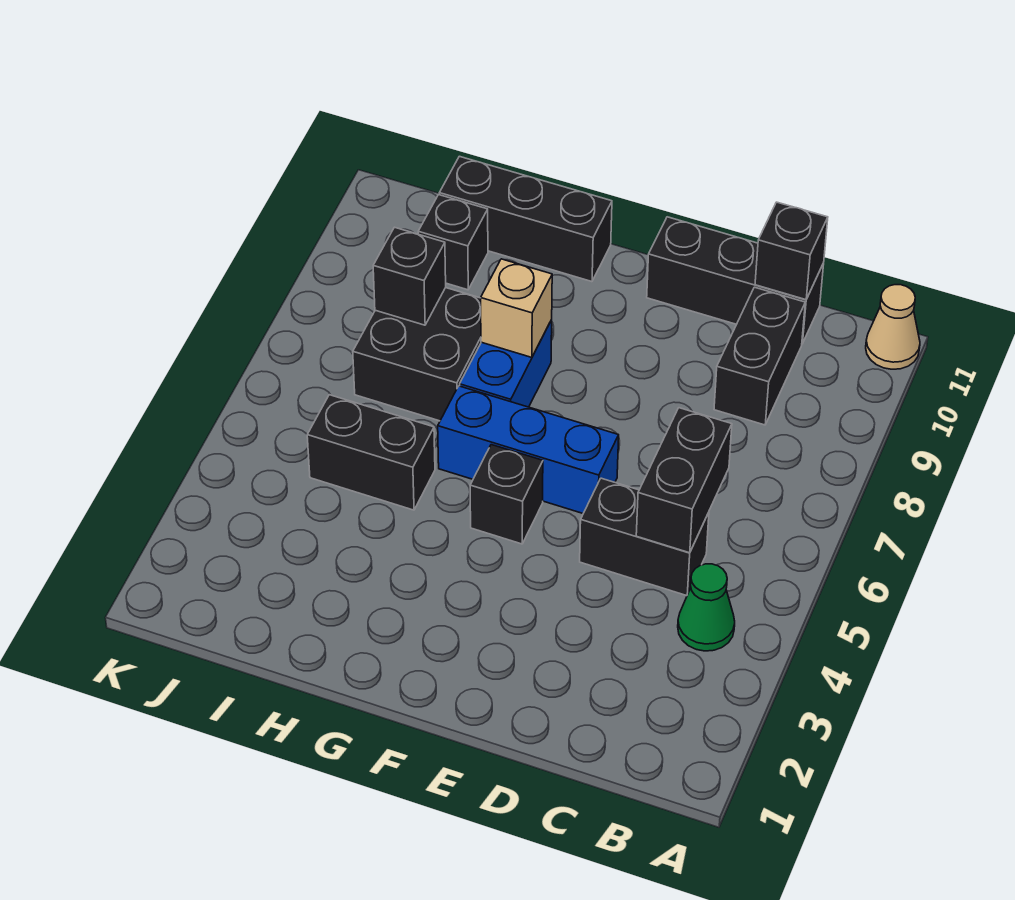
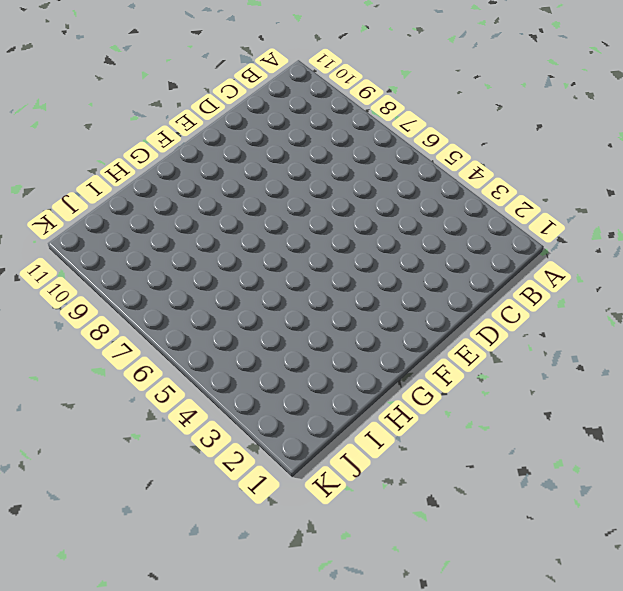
none -> tan cone A11 level 1
none -> green cone B4 level 1
none -> black brick C5:D5 level 1

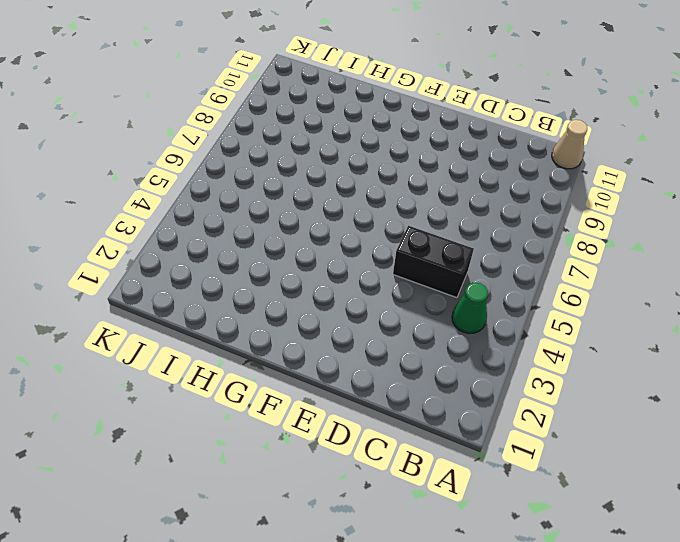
none -> black brick C9:C10 level 1
none -> black brick C11:E11 level 1
none -> blue brick E6:G6 level 1

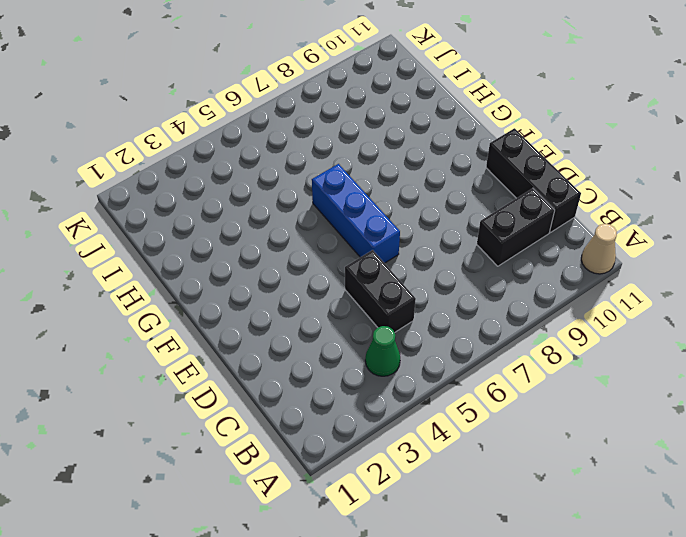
none -> black brick F5 level 1
none -> blue brick G7:G8 level 1
none -> black brick G11:I11 level 1

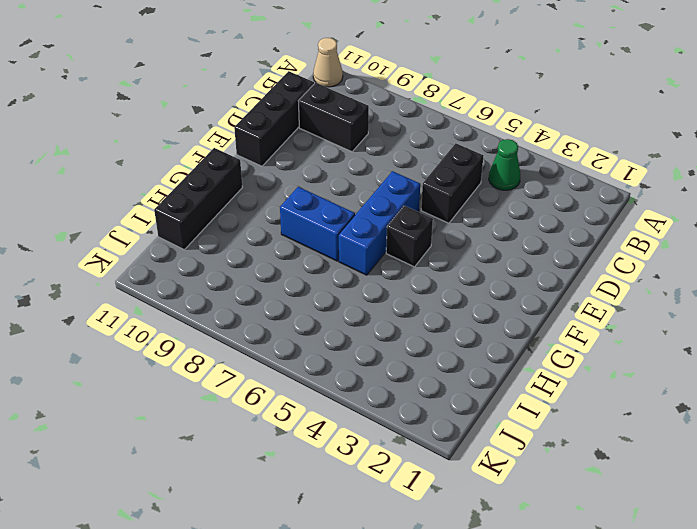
none -> black brick H5:I5 level 1
none -> black brick H7:I8 level 1
none -> black brick I10 level 1

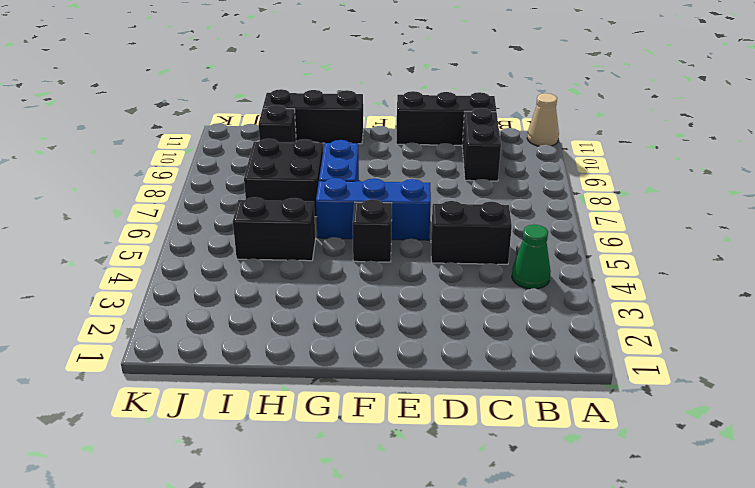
none -> black brick C5:C6 level 2
none -> black brick C11 level 2
none -> tan brick G8 level 2

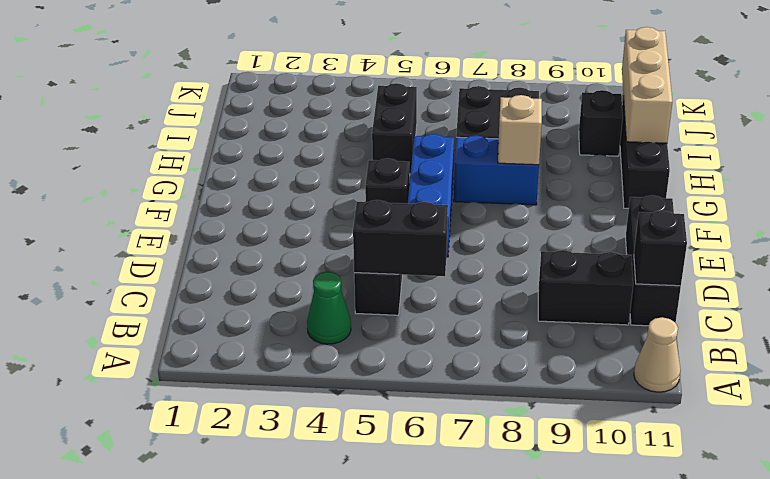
tan brick H11:J11 level 2 -> none
none -> black brick I8 level 2

